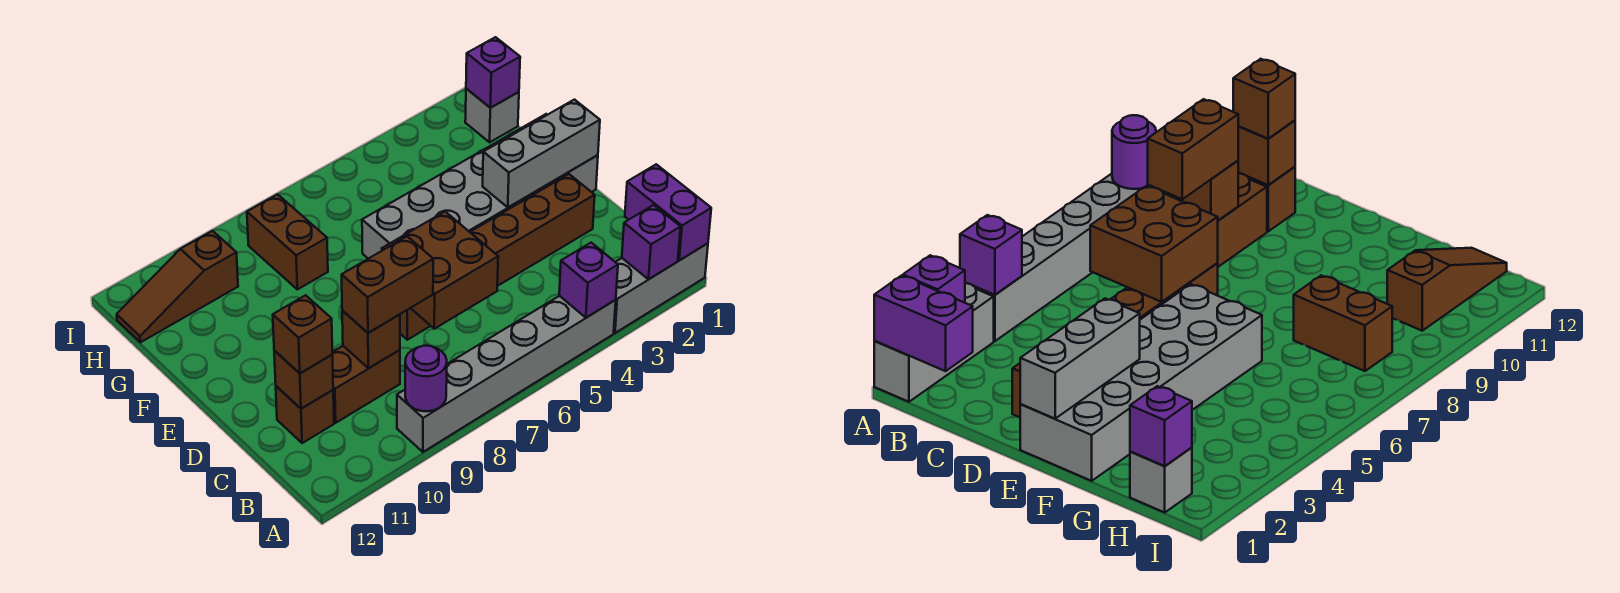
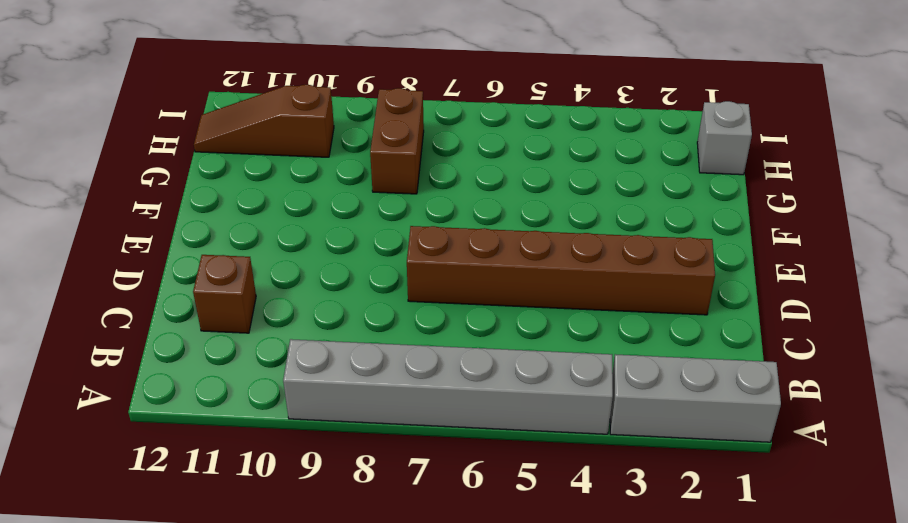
none -> brown brick C9:C10 level 1
none -> grey brick E1:F6 level 1
none -> purple brick A1:B1 level 2

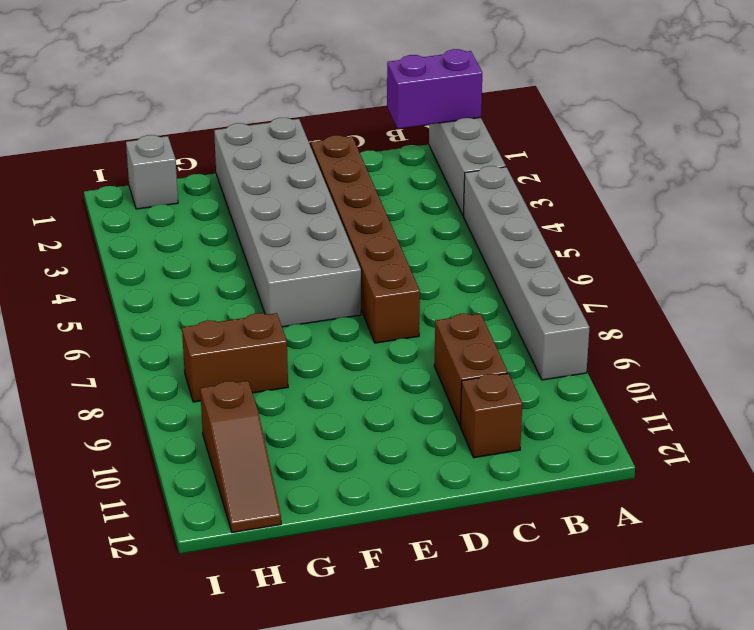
none -> purple brick A2 level 2
none -> purple brick A4 level 2
none -> purple round brick A9 level 2

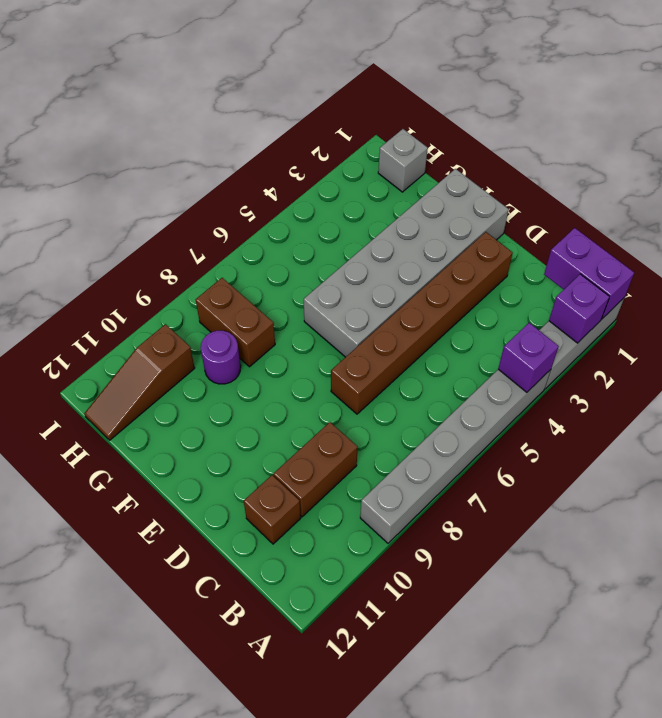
purple round brick G9 level 1 -> purple round brick A9 level 2
none -> brown brick C6:D7 level 2
none -> brown brick C9 level 2
none -> brown brick C11 level 2

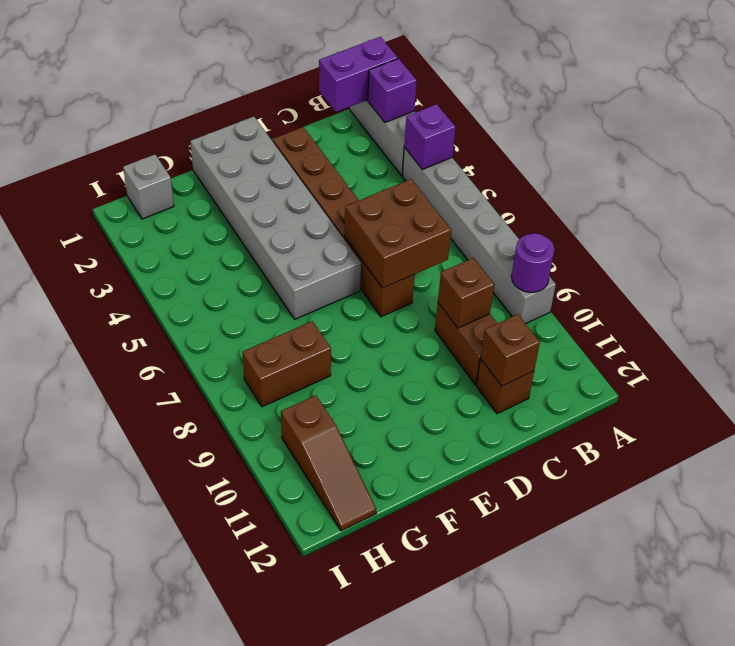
none -> grey brick E1:E3 level 2
none -> purple brick H1 level 2
none -> brown brick C8:C9 level 3

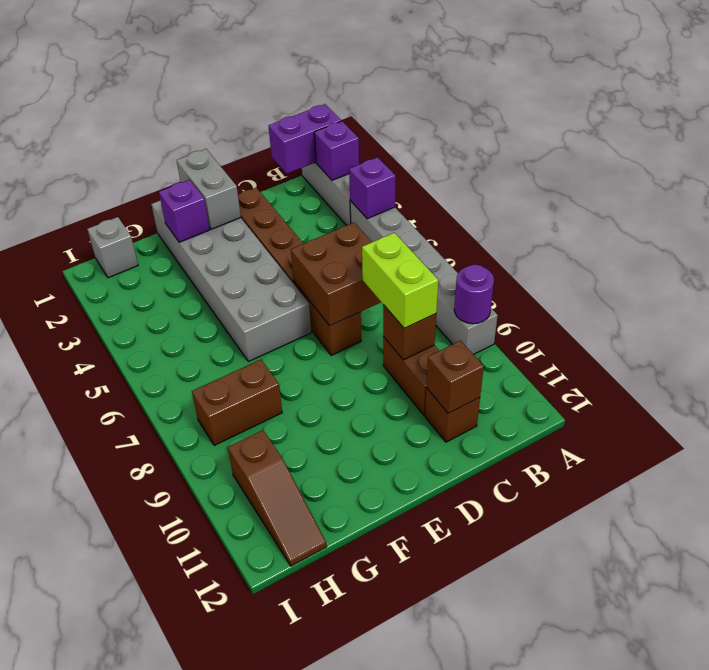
lime brick C8:C9 level 3 -> brown brick C8:C9 level 3
grey brick E1:E2 level 2 -> grey brick E1:E3 level 2
purple brick F2 level 2 -> purple brick H1 level 2
none -> brown brick C11 level 3

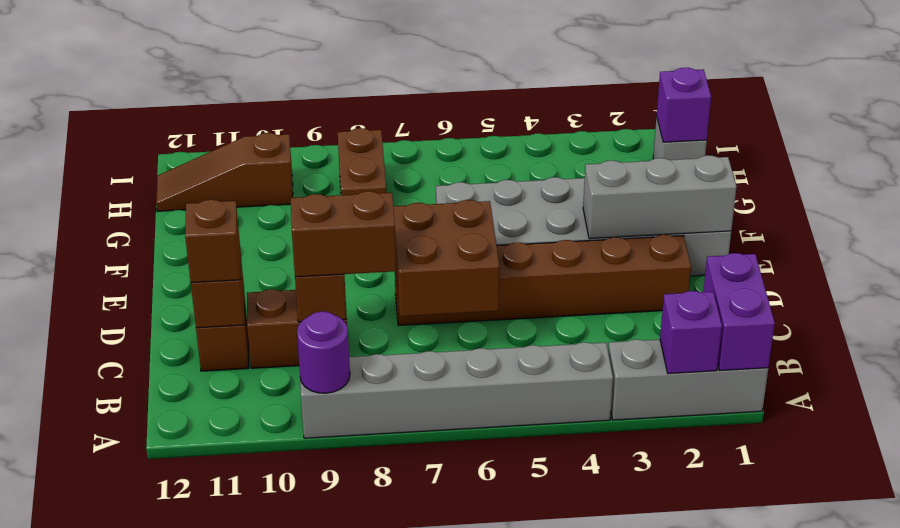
none -> purple brick A4 level 2

